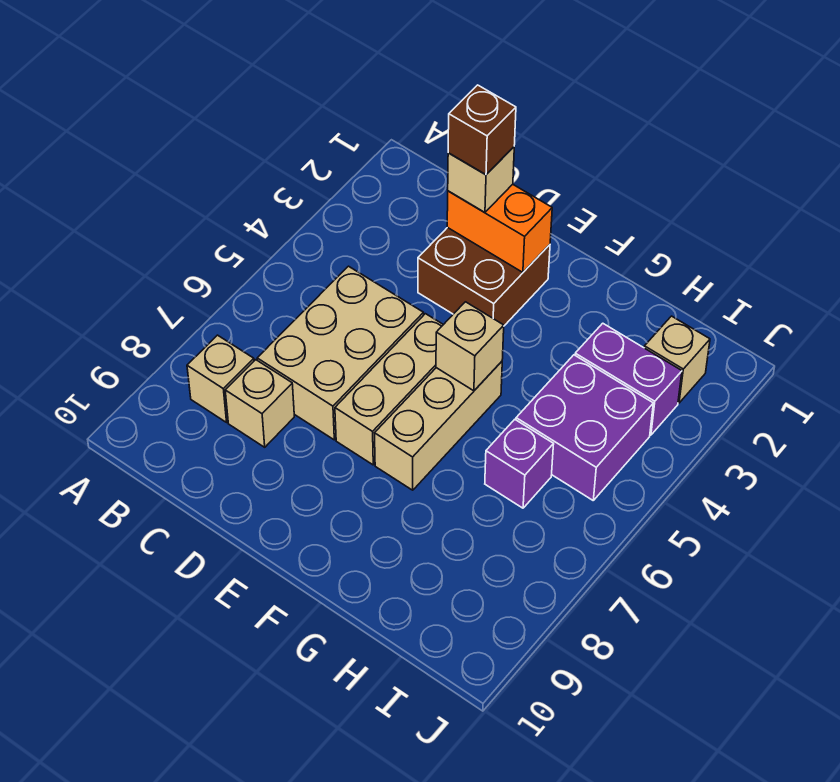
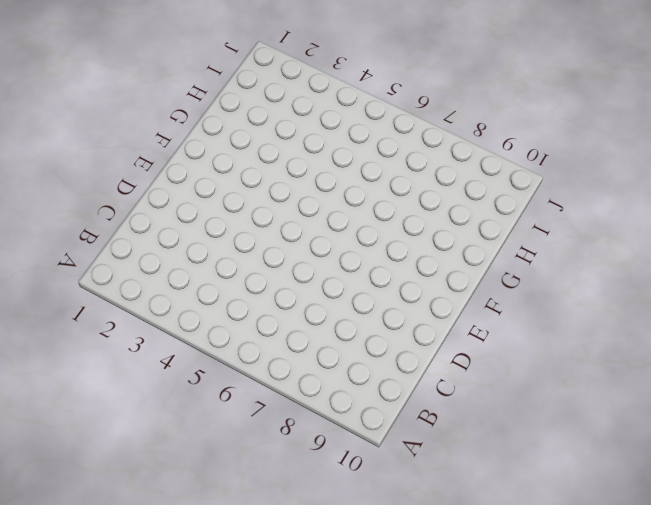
none -> tan brick B8 level 1
none -> tan brick C5:D7 level 1
none -> tan brick C8 level 1

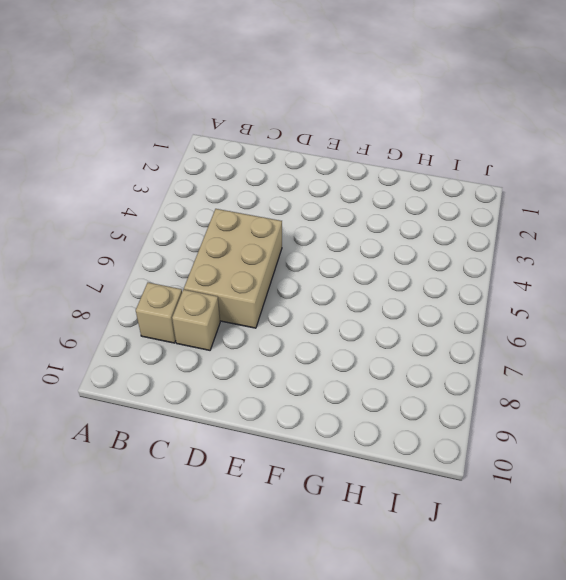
none -> brown brick D2:E3 level 1
none -> tan brick E5:E7 level 1
none -> tan brick F5:F7 level 1

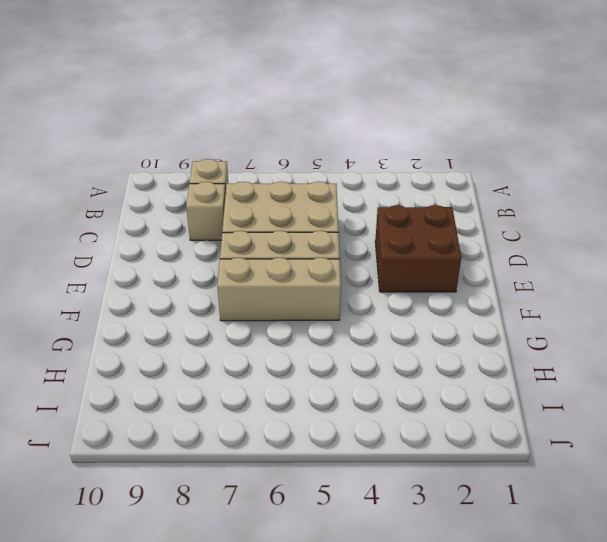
none -> purple brick H3:I3 level 1
none -> purple brick H4:I5 level 1
none -> purple brick H6 level 1

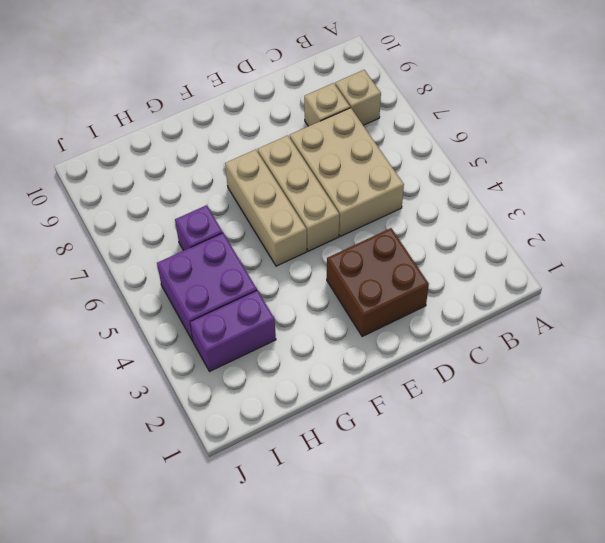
none -> tan brick I2 level 1
none -> orange brick D2:E2 level 2
none -> tan brick F5 level 2

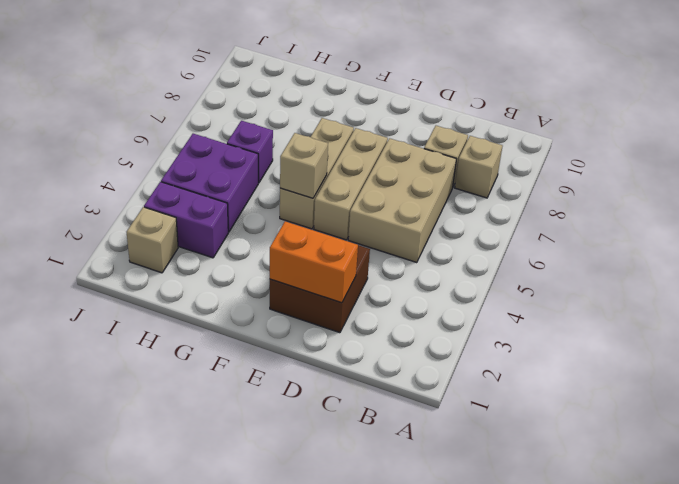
none -> tan brick D2 level 3
none -> brown brick D2 level 4

